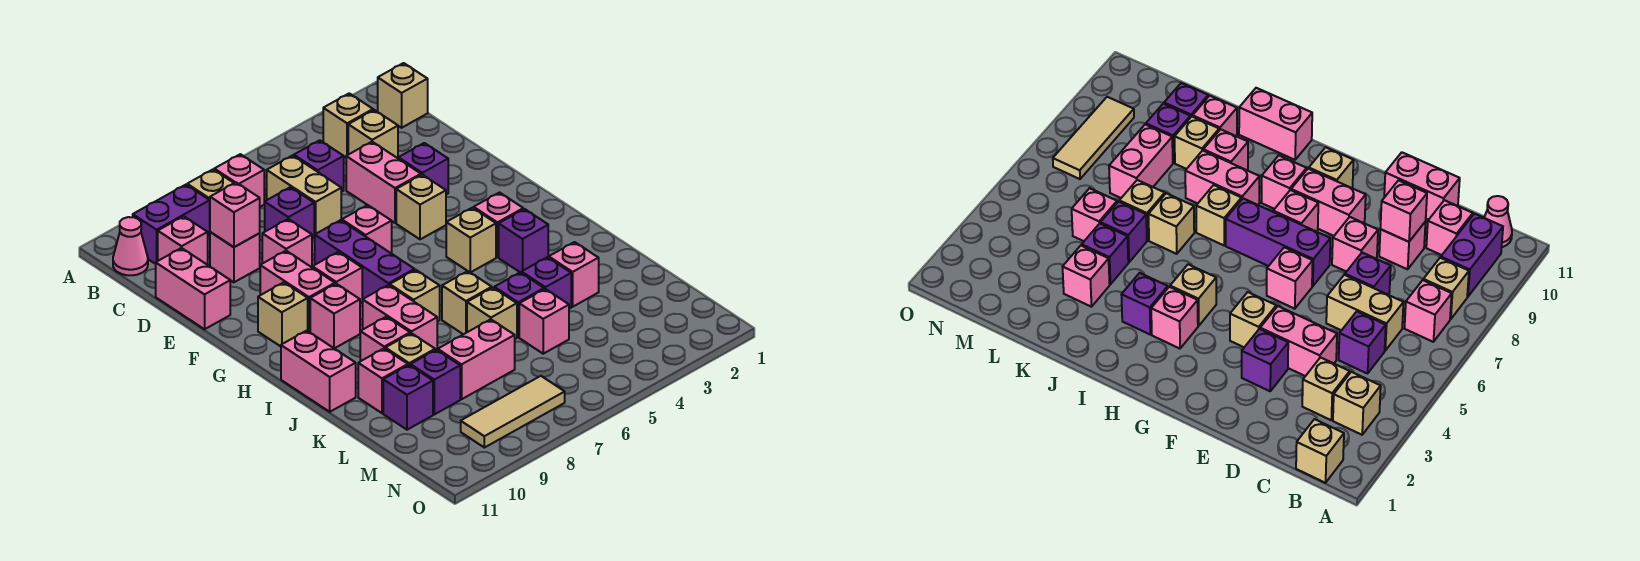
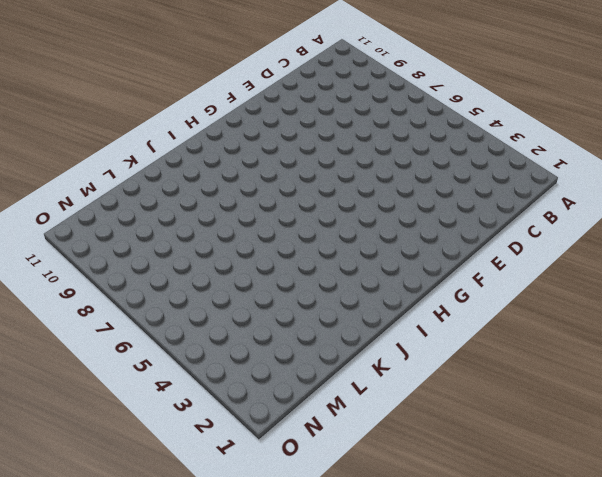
none -> tan brick B1 level 1
none -> tan brick B3 level 1
none -> pink brick B7 level 1
none -> tan brick B8 level 1

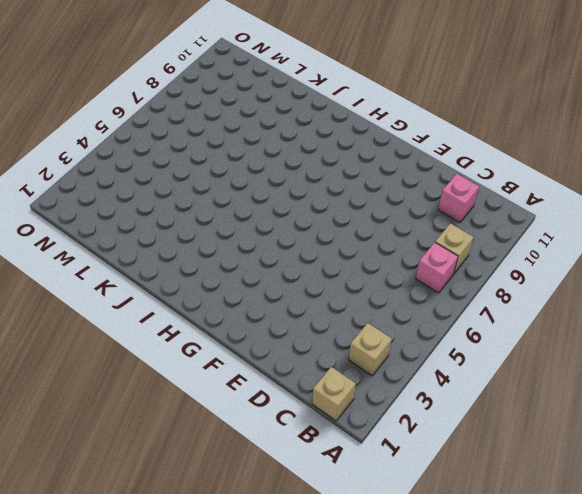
none -> purple brick B9:B10 level 1
none -> pink cone B11 level 1
none -> tan brick C3 level 1
none -> purple brick C5 level 1

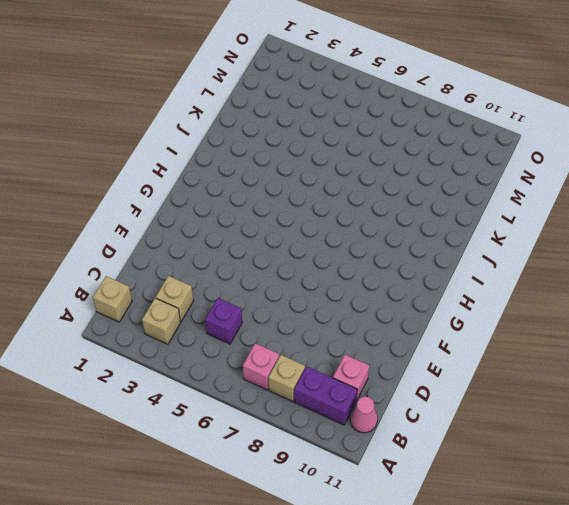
none -> tan brick C6:D6 level 1
none -> pink brick D4:E4 level 1
none -> purple brick D7 level 1
none -> pink brick D9 level 1

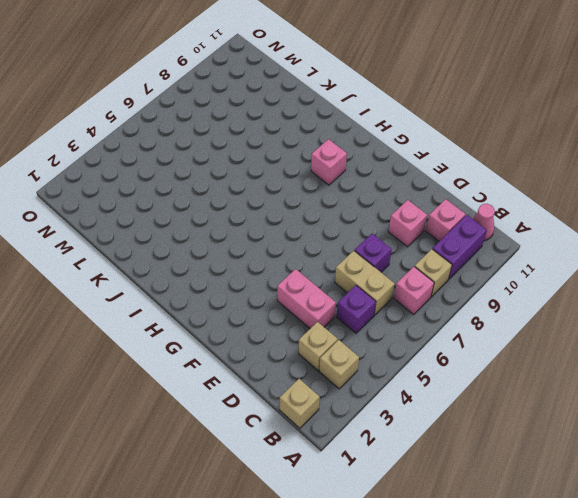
none -> pink brick D11:E11 level 1
none -> purple brick E3 level 1
none -> pink brick E8 level 1
none -> tan brick F4 level 1

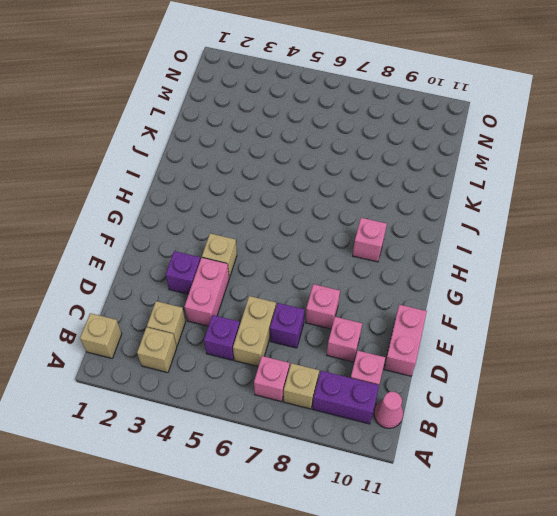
none -> pink brick F6 level 1
none -> purple brick F7:H7 level 1
none -> pink brick F9:G9 level 1
none -> pink brick G8 level 1

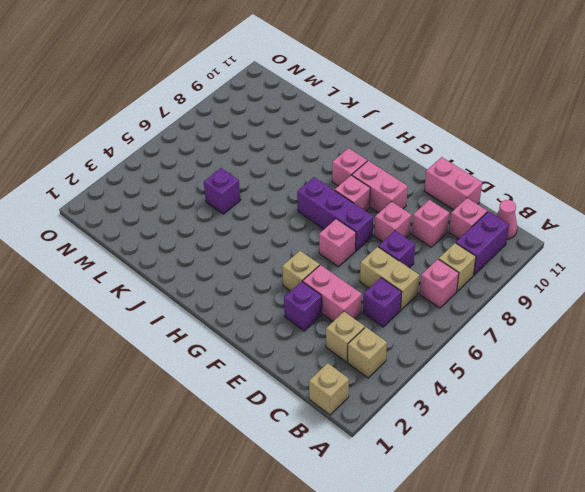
none -> tan brick G10 level 1
none -> pink brick H3 level 1
none -> tan brick H4 level 1
none -> purple brick I3 level 1

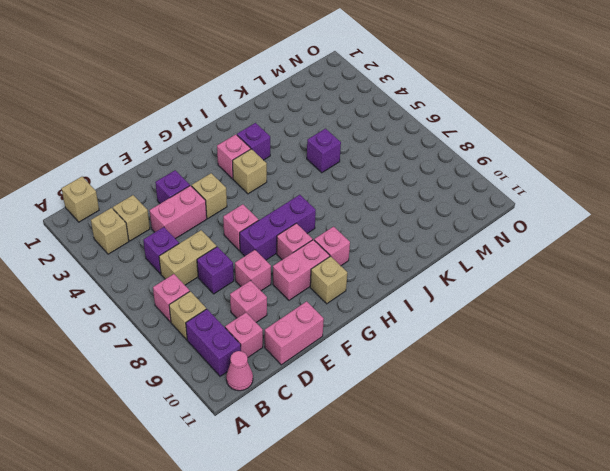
none -> tan brick I7 level 1
none -> pink brick I8:J8 level 1
none -> pink brick I11:J11 level 1
none -> tan brick J6 level 1

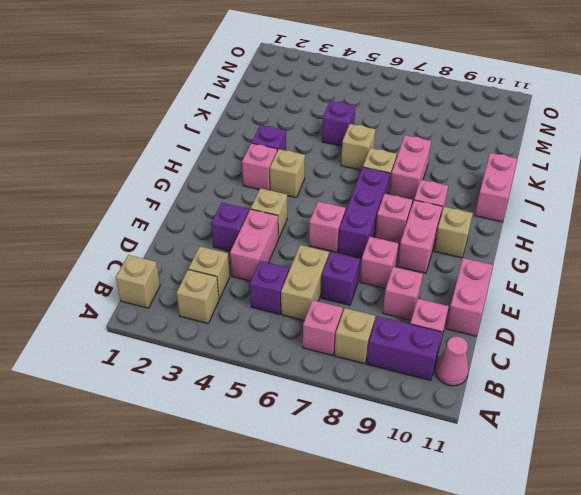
none -> pink brick J9 level 1
none -> pink brick K3 level 1
none -> purple brick K4 level 1
none -> tan brick K6 level 1

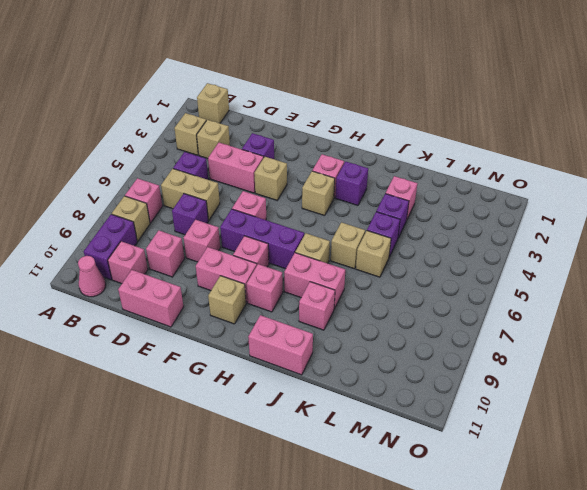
none -> tan brick K9 level 1
none -> pink brick K10 level 1
none -> pink brick L5 level 1
none -> pink brick L7:L8 level 1

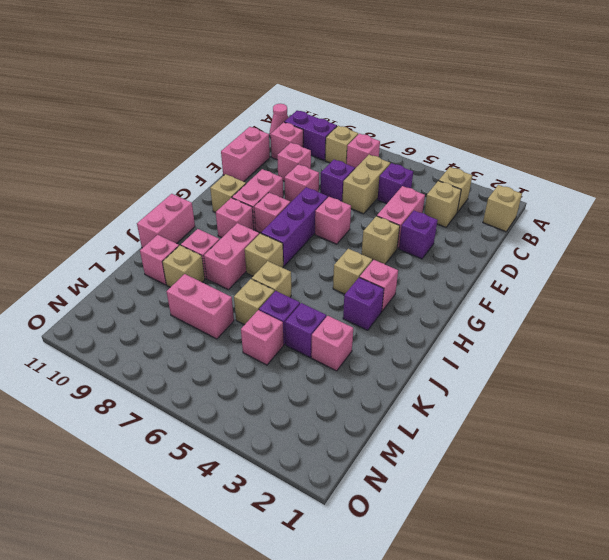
none -> purple brick L9 level 1
none -> purple brick L10 level 1
none -> tan tile N7:N9 level 1
none -> pink brick D9 level 2

